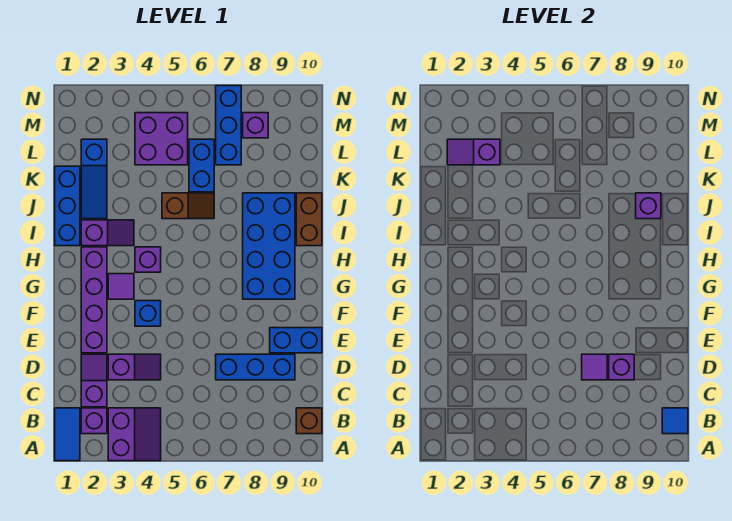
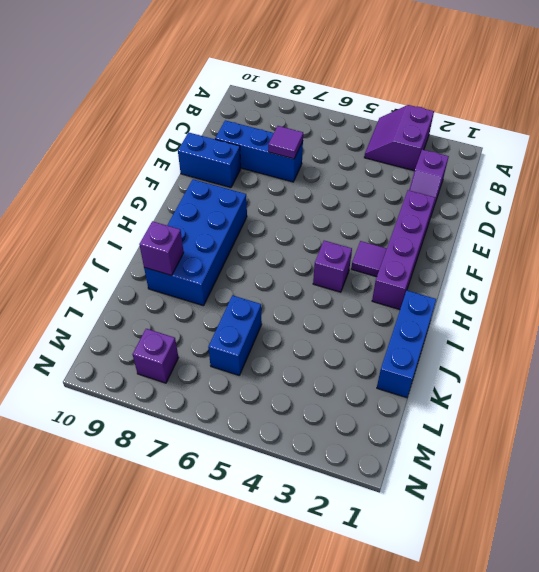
none -> blue tile A1:B1 level 1
none -> purple brick B2 level 1
none -> brown brick B10 level 1

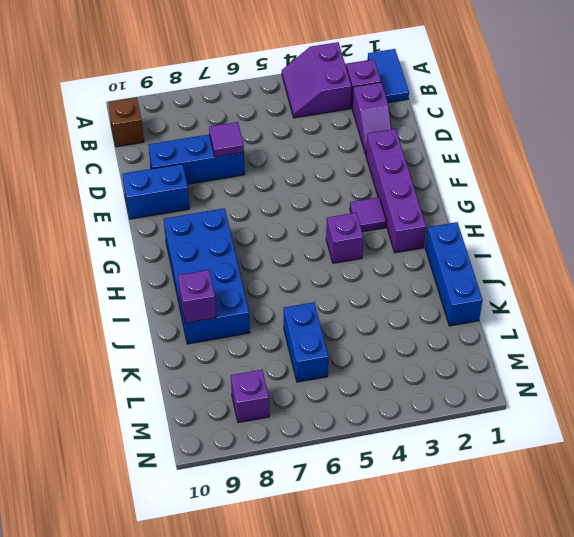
none -> purple slope D3:D4 level 1 top 3
none -> blue brick F4 level 1
none -> purple slope I2:I3 level 1 top 2

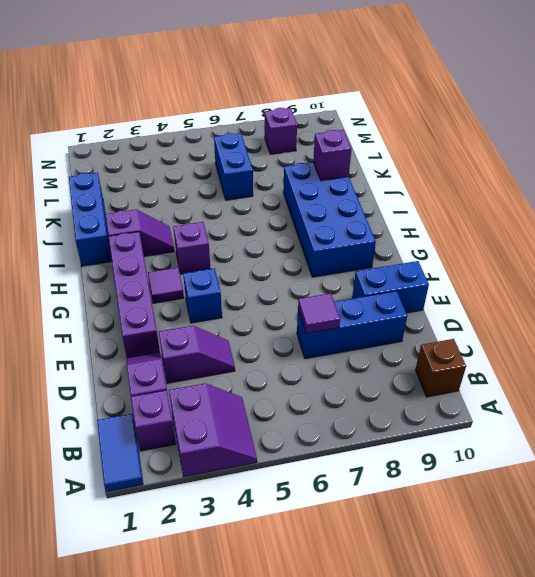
none -> brown brick I10:J10 level 1
none -> blue slope J2:L2 level 1 top L
none -> brown slope J5:J6 level 1 top 5

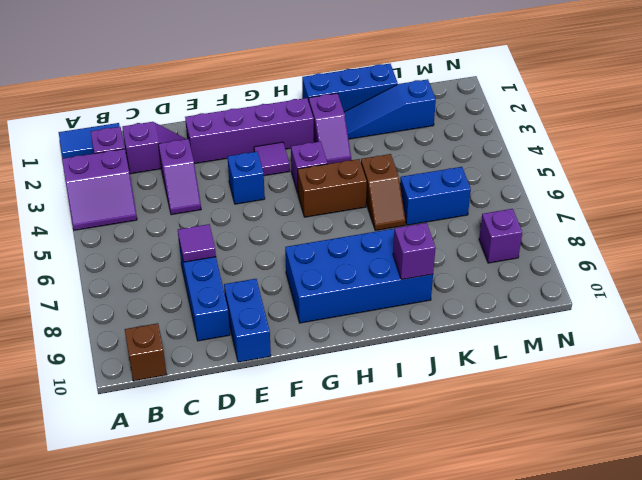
brown brick H5:I5 level 1 -> brown brick I10:J10 level 1
none -> purple brick L4:M5 level 1
none -> blue brick L7:N7 level 1
none -> blue tile B10 level 2

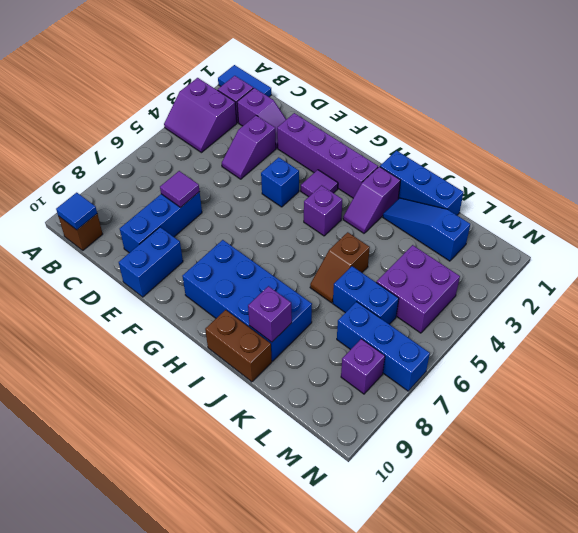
none -> purple brick D8 level 2
none -> purple slope L2:L3 level 2 top 3

